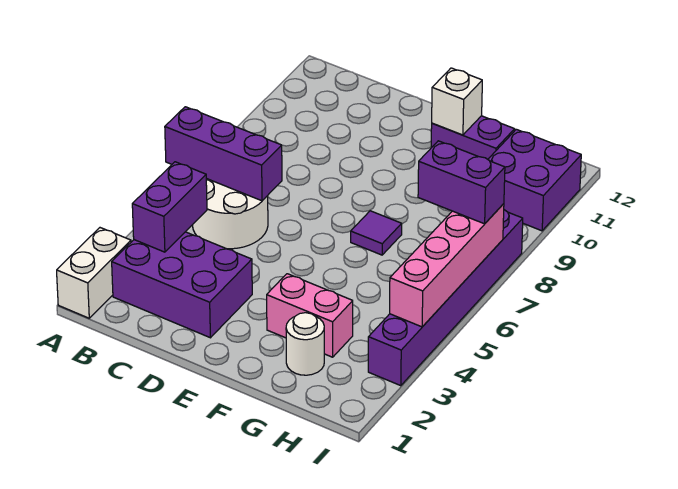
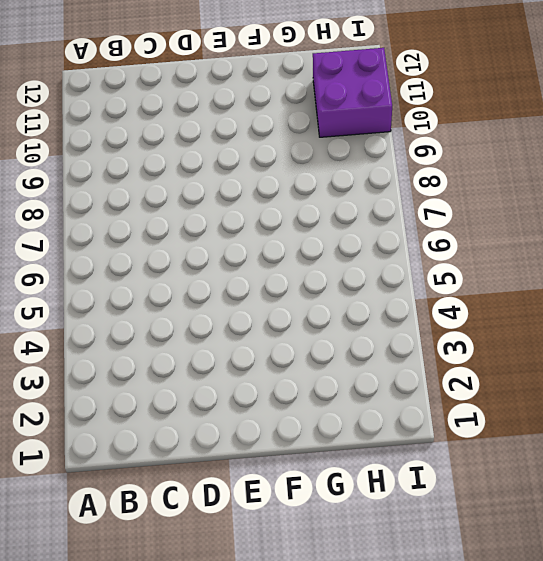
none -> white brick A1:A2 level 1
none -> purple brick B2:D3 level 1
none -> white round brick B5:C6 level 1

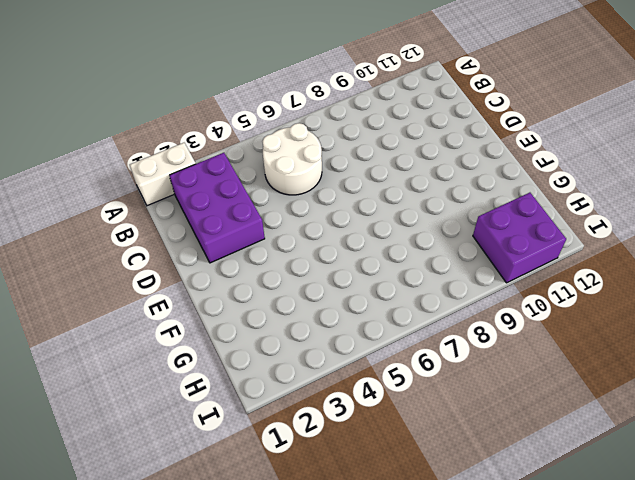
none -> pink brick F3:G3 level 1
none -> purple tile F7 level 1
none -> purple brick F11:G11 level 1

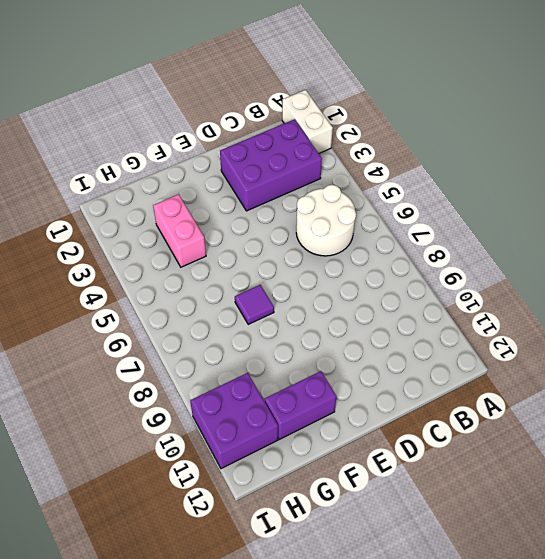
pink brick G3:G4 level 1 -> pink brick F3:G3 level 1
none -> white round brick G2 level 1
none -> purple brick I3:I8 level 1
none -> purple brick A6:C6 level 2

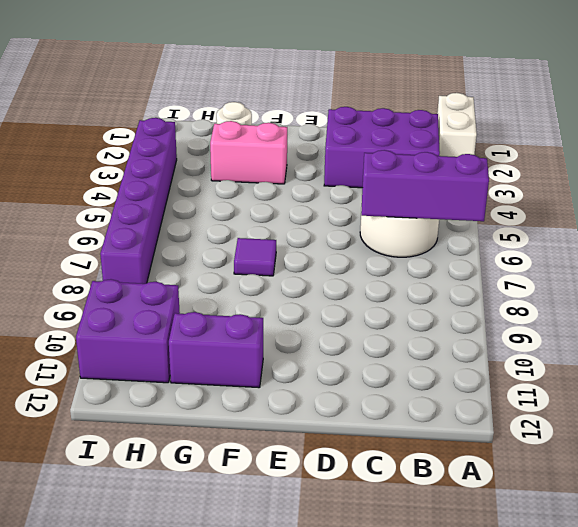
none -> purple brick B3:B4 level 2
none -> white brick F11 level 2
none -> pink brick I4:I7 level 2

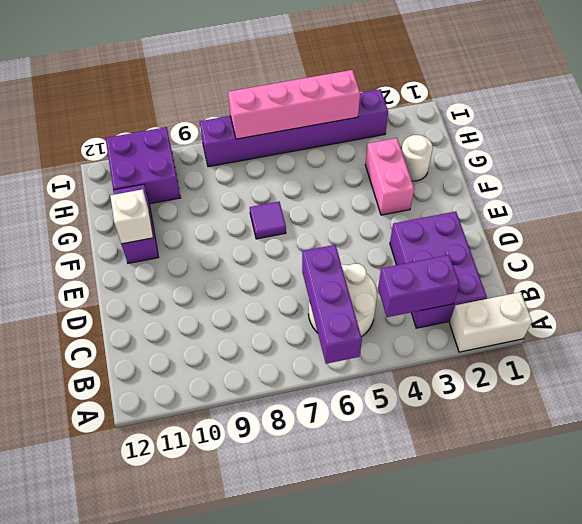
none -> purple brick H7:I7 level 3

